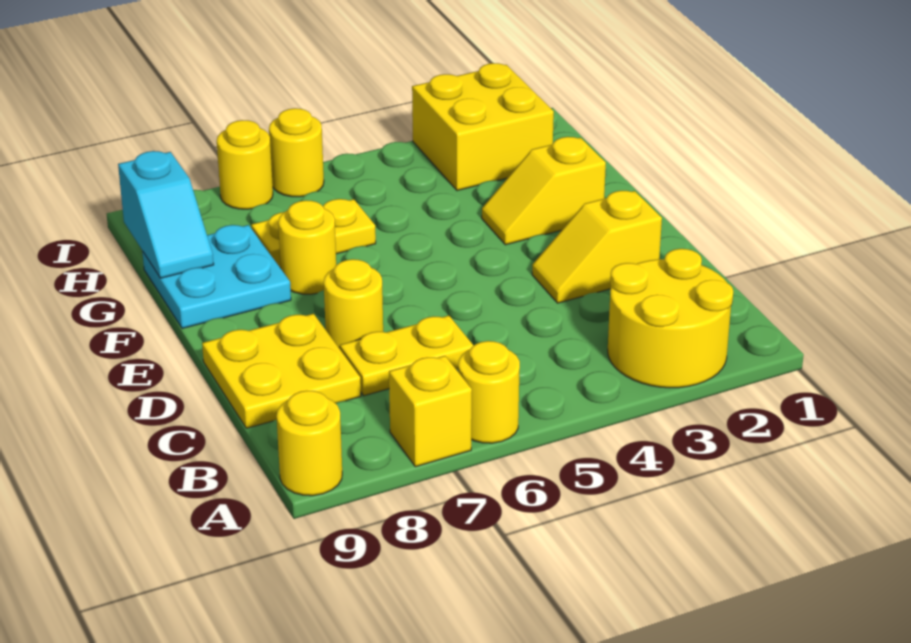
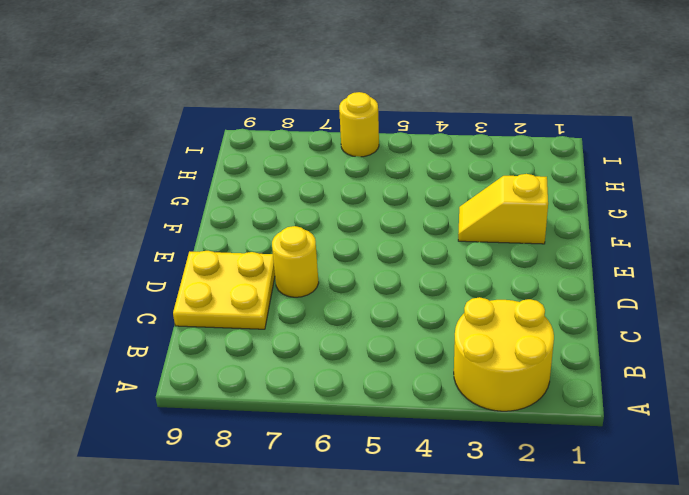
none -> yellow round brick A6 level 1
none -> yellow brick A7 level 1
none -> yellow round brick A9 level 1

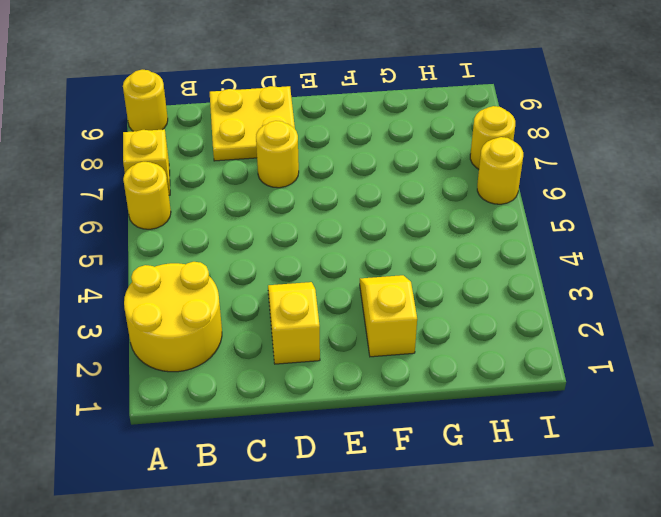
none -> yellow plate C6:C7 level 1
none -> yellow round brick F7 level 1
none -> cyan plate F8:G9 level 1

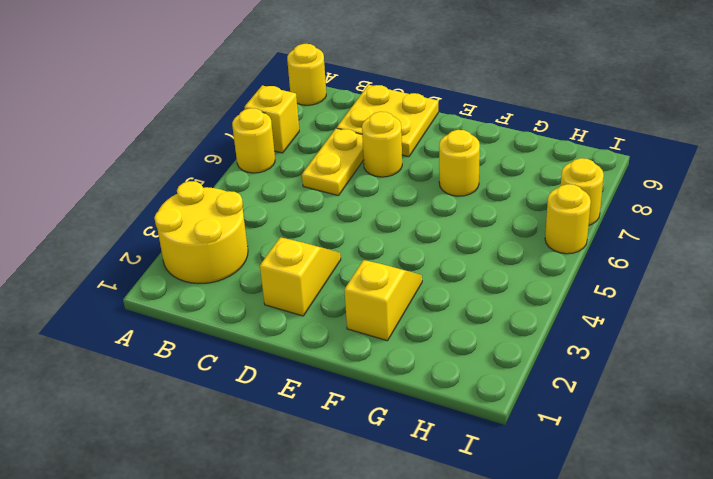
none -> cyan plate F8:G9 level 1
none -> yellow plate G6:G7 level 1
none -> yellow brick H2:I3 level 1

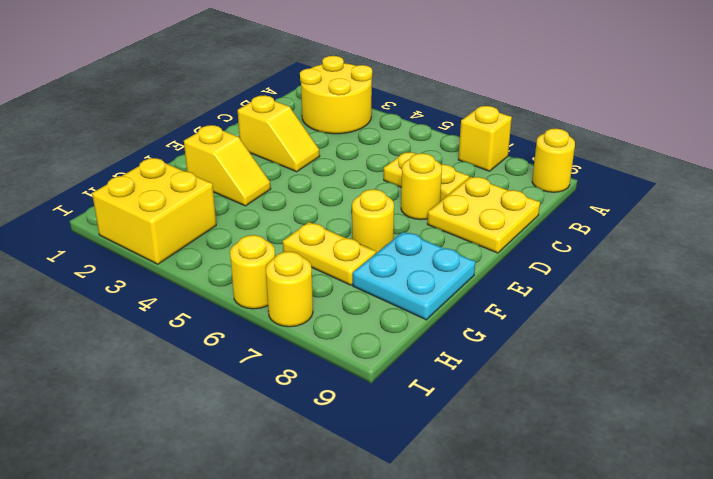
none -> yellow round brick A6 level 1
none -> cyan slope G9:H9 level 2 top H

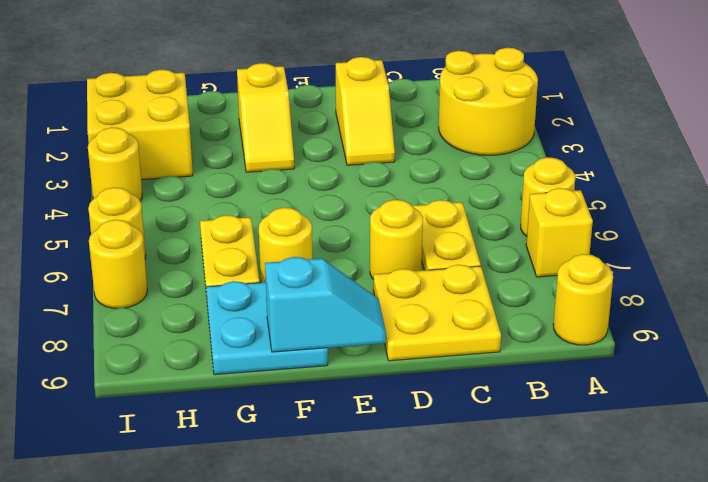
cyan slope E9:F9 level 2 top F -> cyan slope G9:H9 level 2 top H
yellow round brick I4 level 1 -> none

